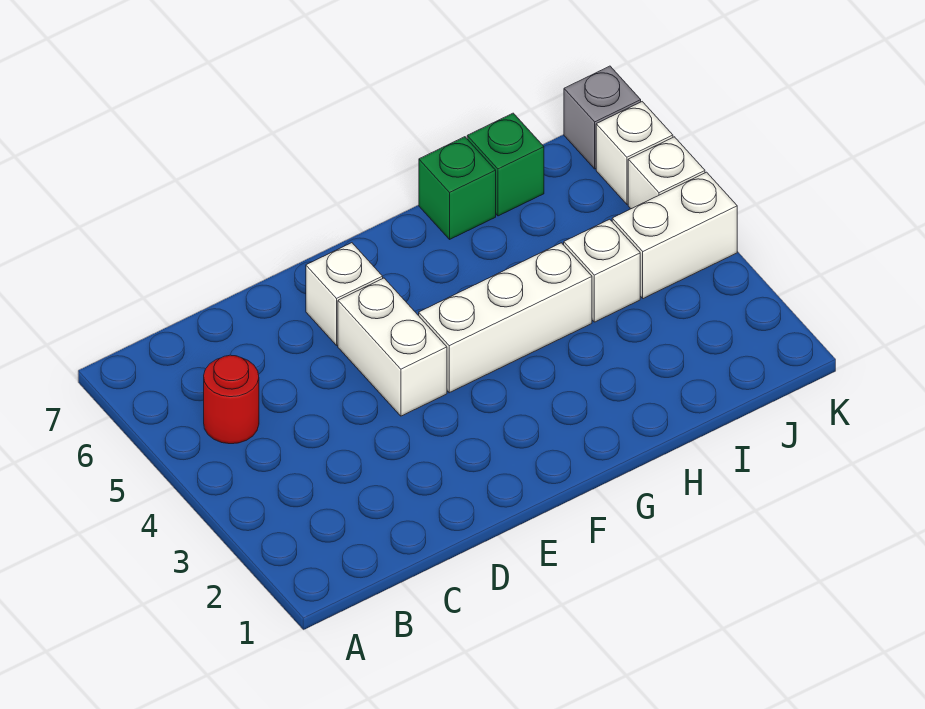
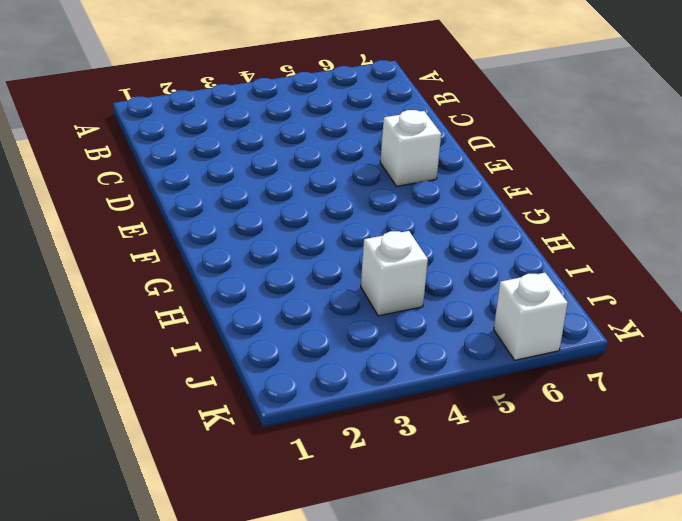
none -> red round brick B5 level 1
none -> white brick E4:E5 level 1

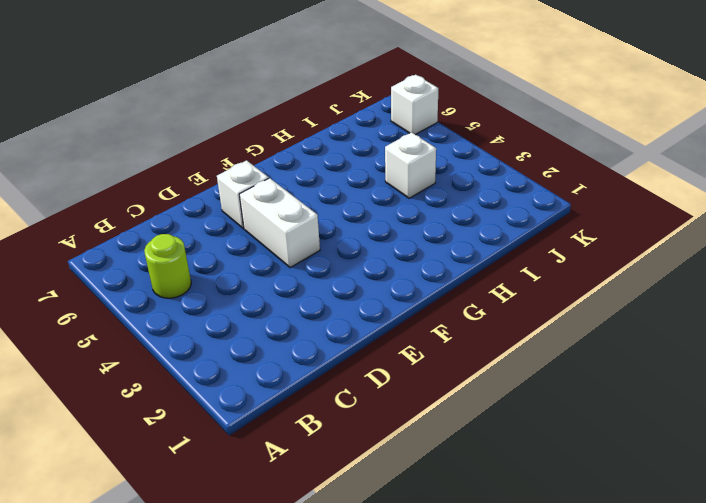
lime round brick B5 level 1 -> red round brick B5 level 1
none -> white brick F4:H4 level 1
none -> green brick H7 level 1

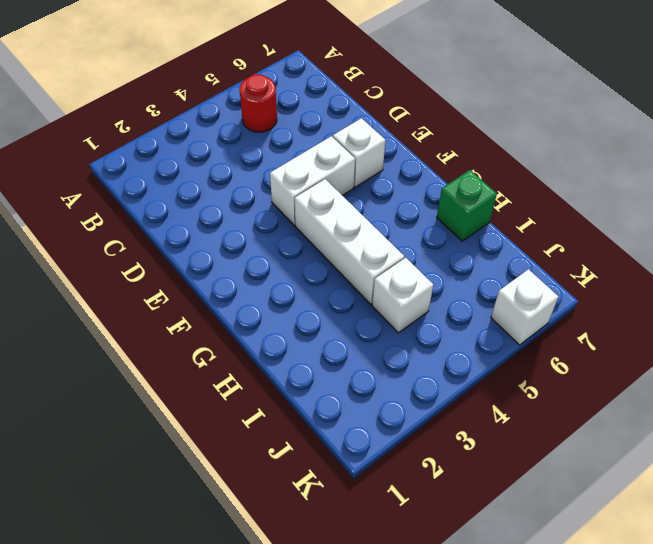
none -> green brick I7 level 1
none -> white brick J4:K4 level 1

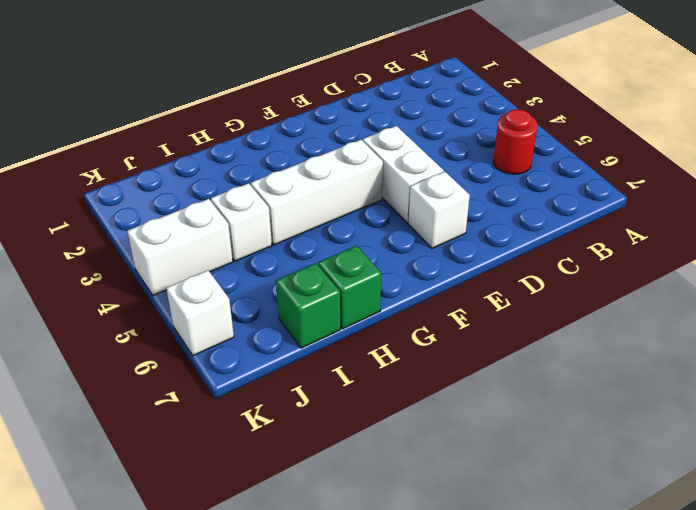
none -> white brick K5 level 1
none -> grey brick K7 level 1

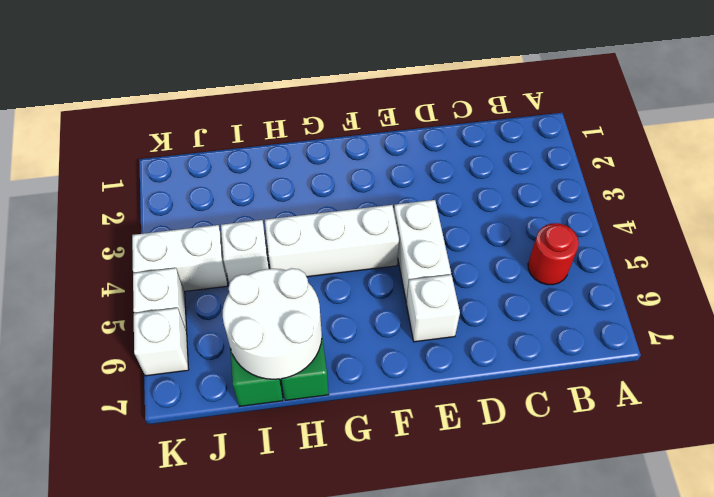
white round brick H6:I7 level 2 -> none
none -> grey brick K7 level 1

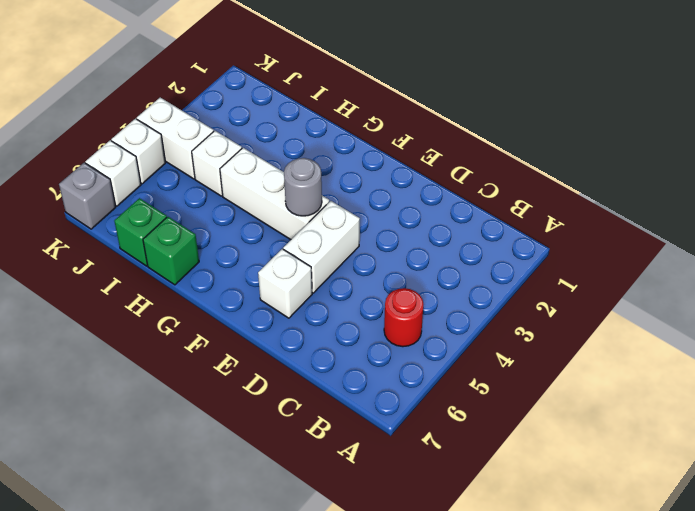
grey round brick F4 level 2 -> none

